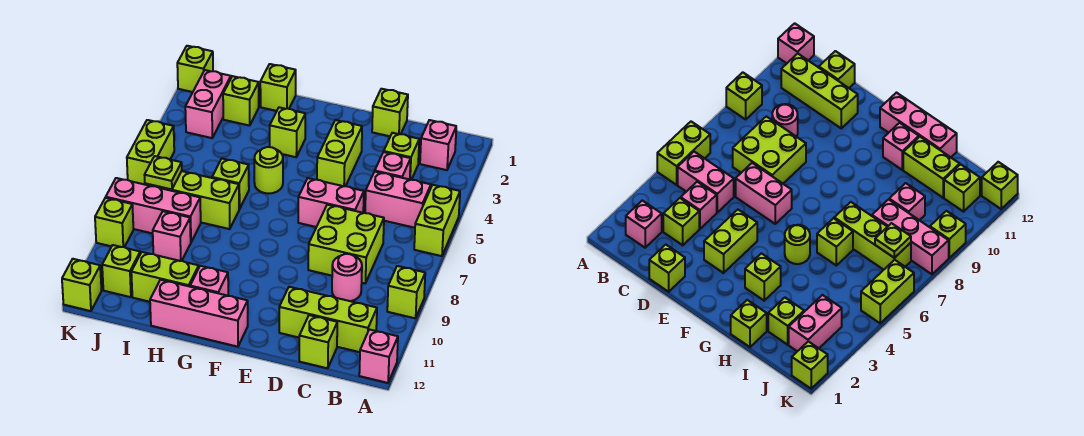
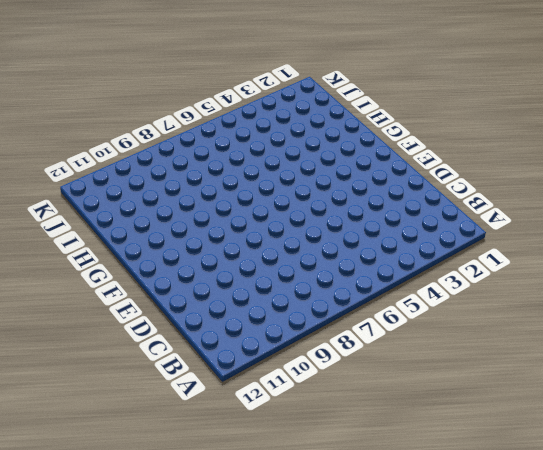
none -> lime brick A5:A6 level 1
none -> lime brick A9 level 1
none -> pink brick A12 level 1
none -> pink brick B2 level 1

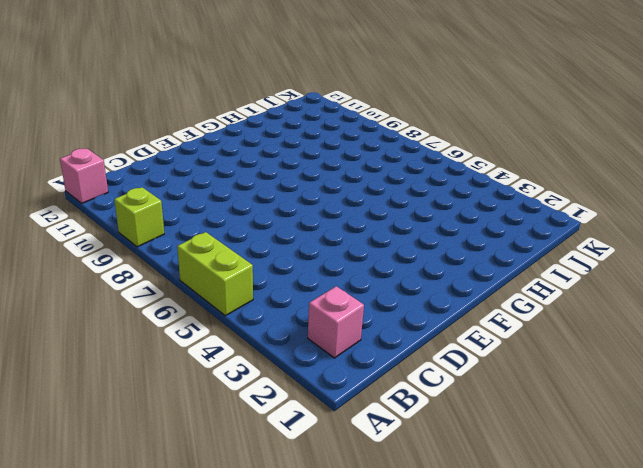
none -> pink brick B5:C5 level 1
none -> lime brick B11:D11 level 1
none -> lime brick C3 level 1
none -> pink brick C4 level 1

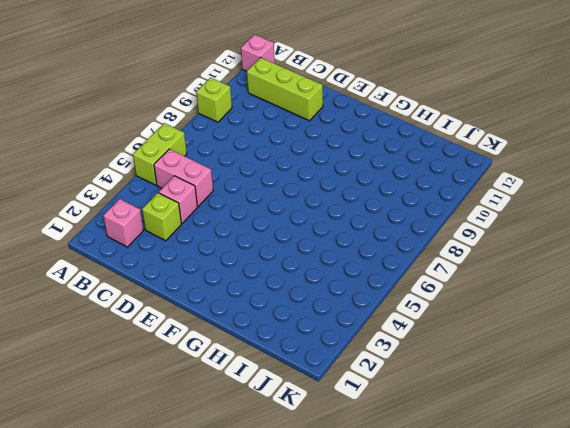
none -> lime brick C7:D8 level 1
none -> pink round brick C9 level 1
none -> lime brick C12 level 1
none -> lime brick D1 level 1

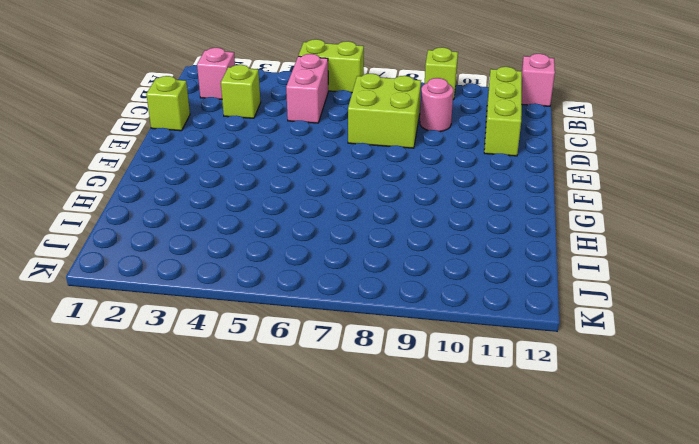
none -> pink brick C4 level 1
none -> lime brick C12 level 1
none -> pink brick D6:E6 level 1
none -> lime brick E3:E4 level 1

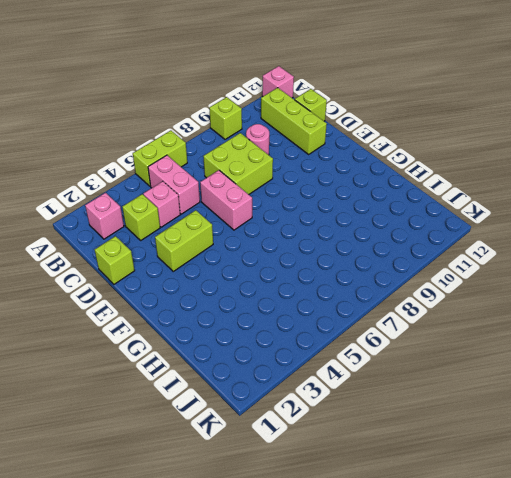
none -> pink brick F12:H12 level 1
none -> lime brick G3 level 1
none -> lime round brick G5 level 1
none -> pink brick G11 level 1

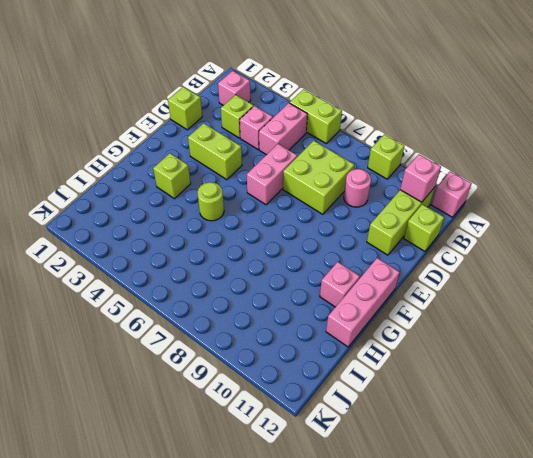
pink brick B11 level 2 -> pink brick I9 level 1
none -> lime brick H1 level 1
none -> lime brick H6 level 1
none -> lime brick H7:J7 level 1
none -> lime brick H11:I11 level 1

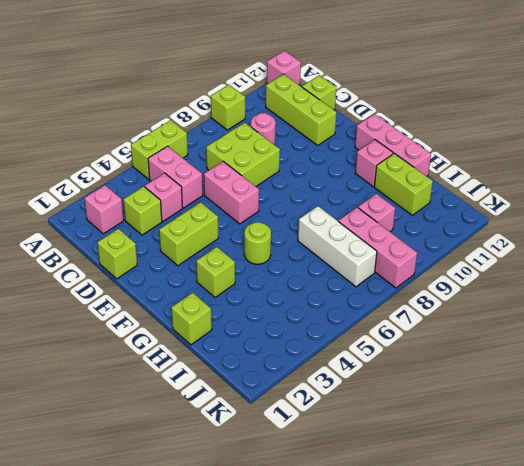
white brick H7:J7 level 1 -> lime brick H7:J7 level 1
none -> lime brick H6 level 1
none -> lime brick I2 level 1
none -> pink brick J2:J3 level 1
none -> lime brick J11 level 1

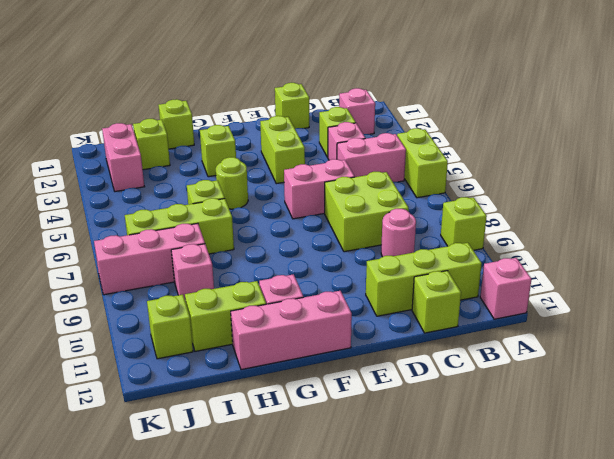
none -> lime brick K1 level 1
none -> lime brick K5:K6 level 1
none -> lime brick K9 level 1
none -> lime brick K12 level 1

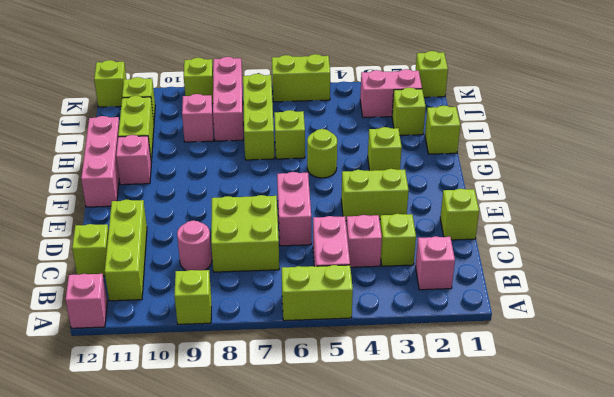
none -> lime plate J7 level 2

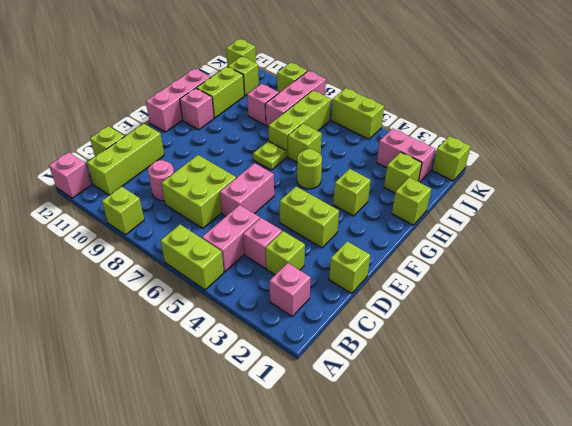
lime plate G7 level 1 -> lime plate J7 level 2

